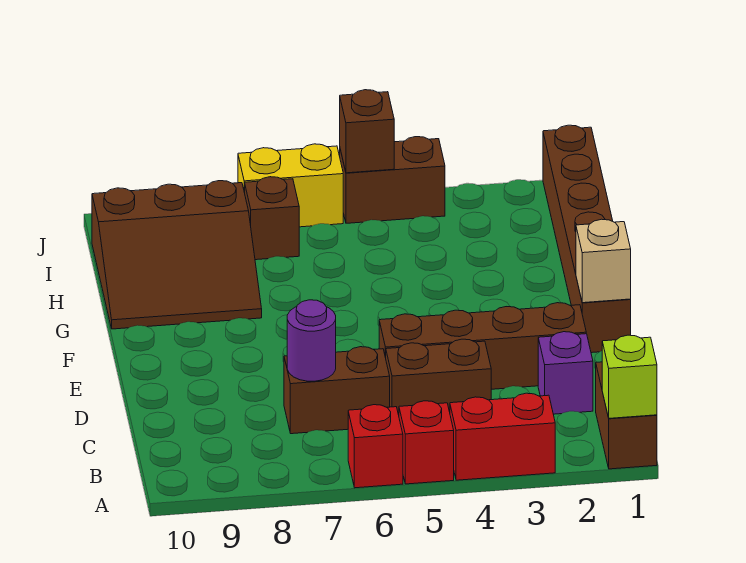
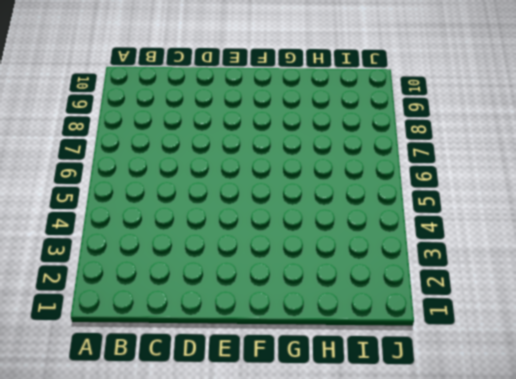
none -> brown brick A1:B1 level 1
none -> red brick A3:A4 level 1
none -> red brick A5 level 1

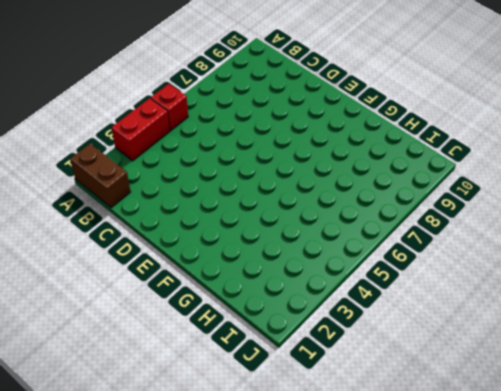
none -> red brick A6 level 1
none -> purple brick C2 level 1
none -> brown brick C4:C5 level 1

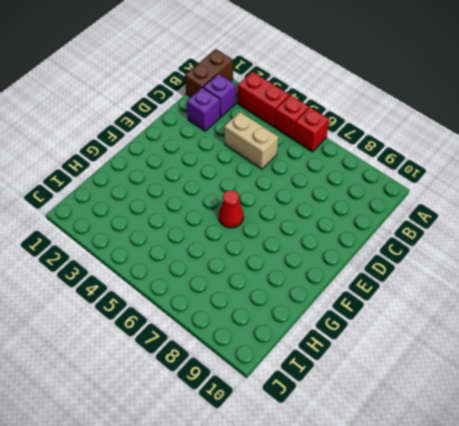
purple brick B2 level 1 -> none
tan brick C4:C5 level 1 -> brown brick C4:C5 level 1
red cone F6 level 1 -> none
none -> brown brick C6:C7 level 1
none -> brown brick D2:D5 level 1
none -> brown brick E1:J1 level 1

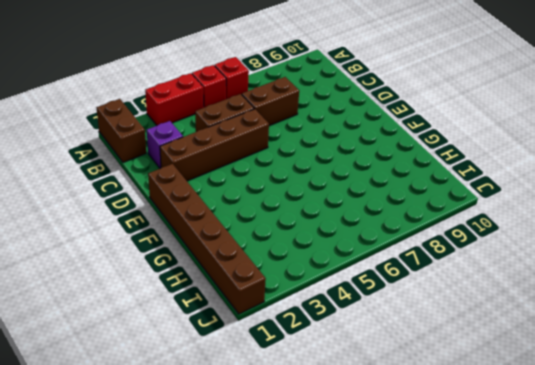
none -> brown slope G8:I10 level 1 top I
none -> brown brick I7 level 1
none -> brown brick J4:J5 level 1

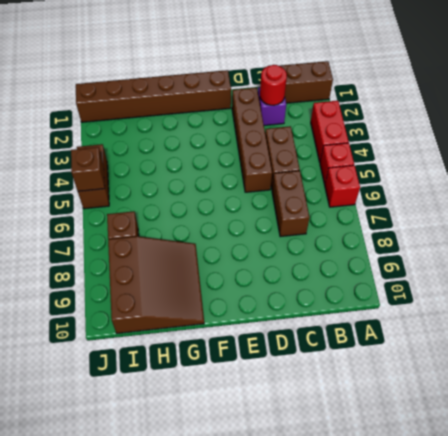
red round brick C2 level 2 -> none
none -> yellow brick J6:J7 level 1
none -> lime brick A1 level 2
none -> purple round brick C7 level 2

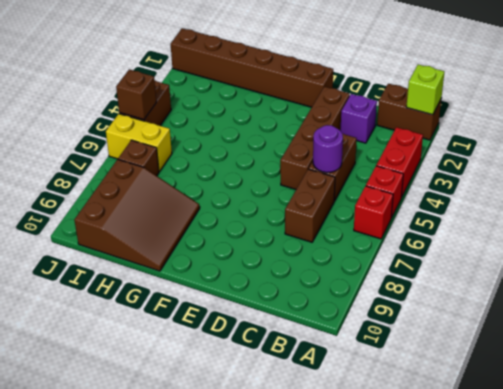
purple round brick C5 level 2 -> purple round brick C7 level 2
yellow brick I6:J6 level 1 -> yellow brick J6:J7 level 1
none -> tan brick E1 level 2

